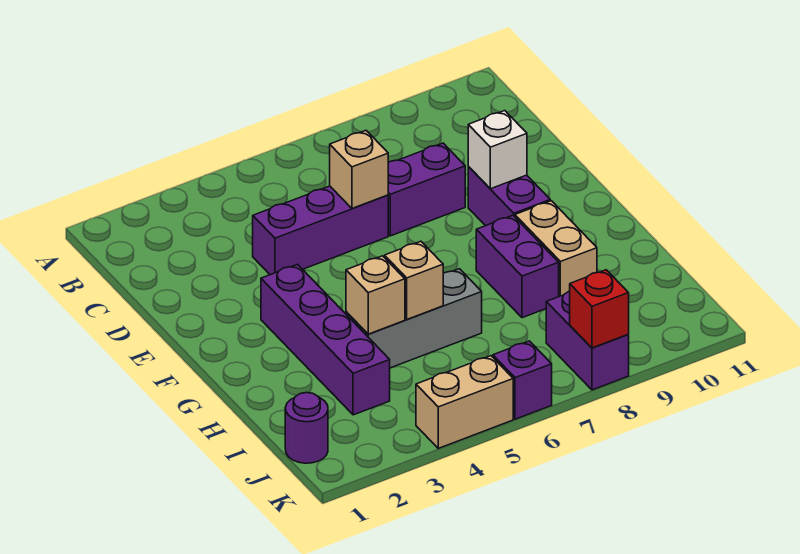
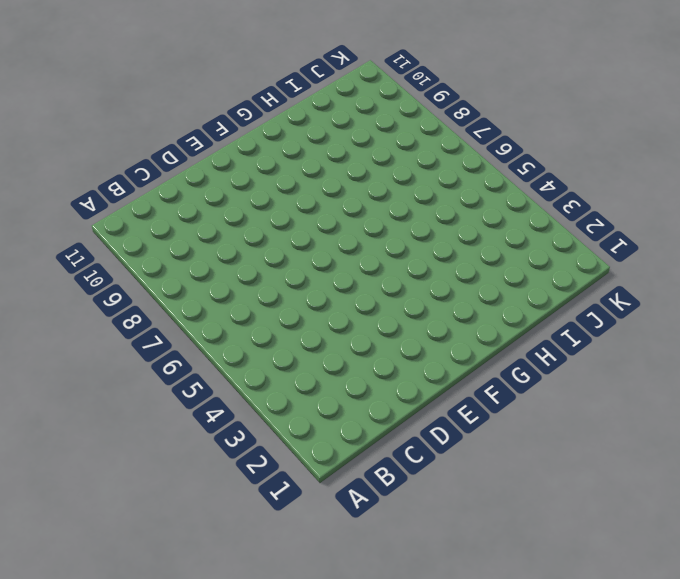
none -> purple brick D4:D6 level 1
none -> purple brick D7:D8 level 1
none -> purple brick E9:F9 level 1

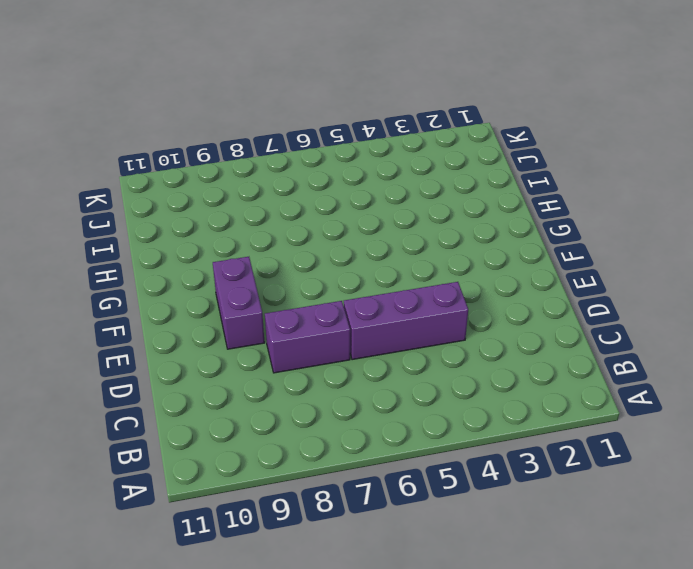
none -> purple brick F3:I3 level 1
none -> purple brick G8:H8 level 1
none -> tan brick G9:H9 level 1

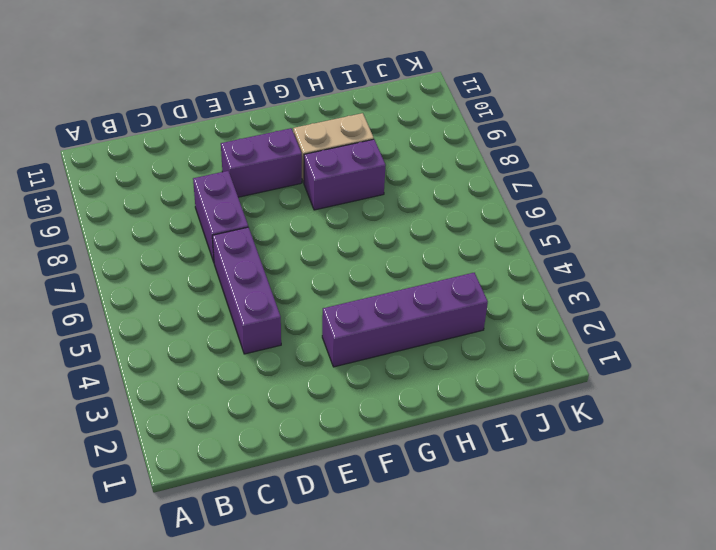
none -> grey brick H4:H6 level 1
none -> purple round brick J1 level 1
none -> purple brick J8:K8 level 1

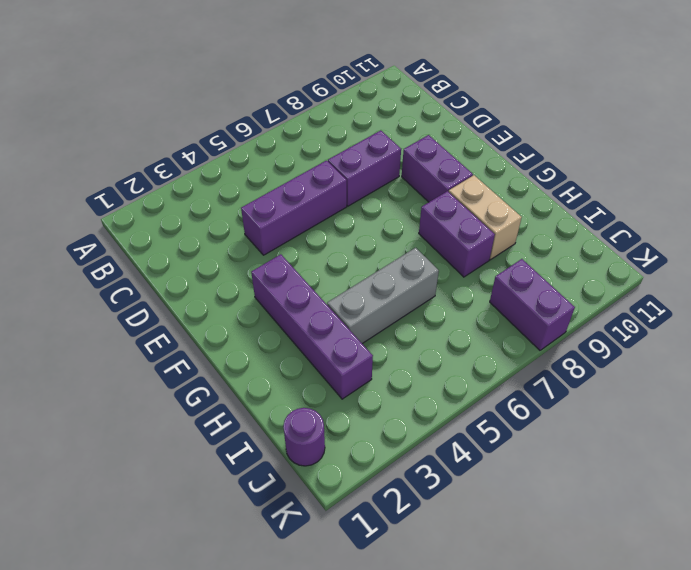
none -> tan brick K4:K5 level 1
none -> purple brick K6 level 1
none -> tan brick D6 level 2

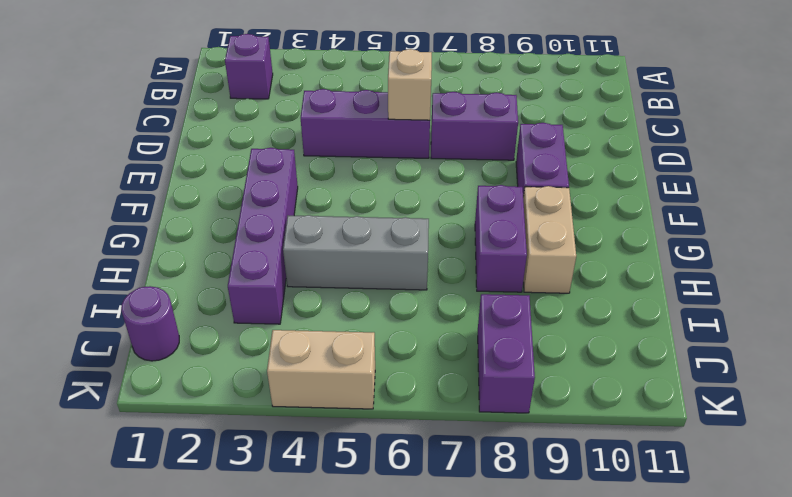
purple brick B2 level 1 -> purple brick K6 level 1
none -> white brick E9 level 2
none -> tan brick H4 level 2
none -> tan brick H5 level 2

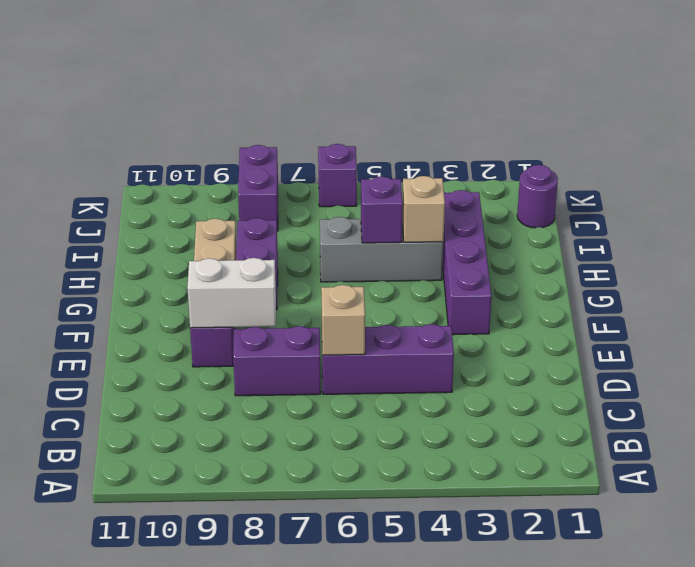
white brick E8:E9 level 2 -> white brick E9 level 2
purple brick H5 level 2 -> tan brick H5 level 2
none -> tan brick K4:K5 level 1
none -> red brick K8 level 2

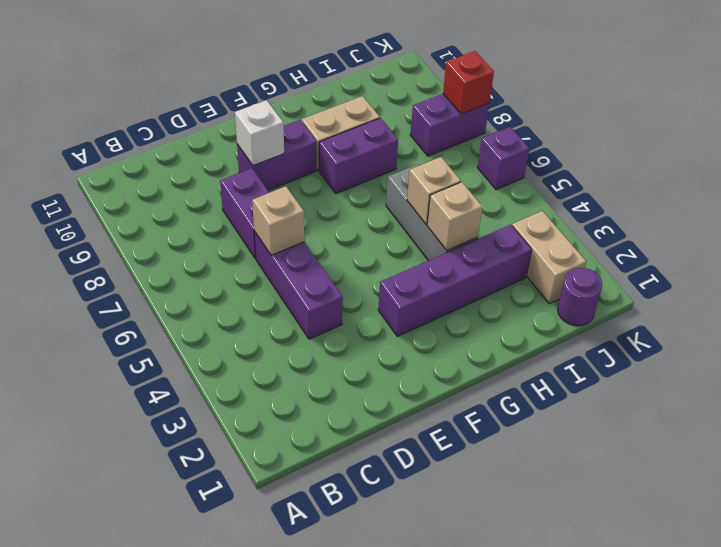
tan brick J2:J3 level 1 -> tan brick K4:K5 level 1

